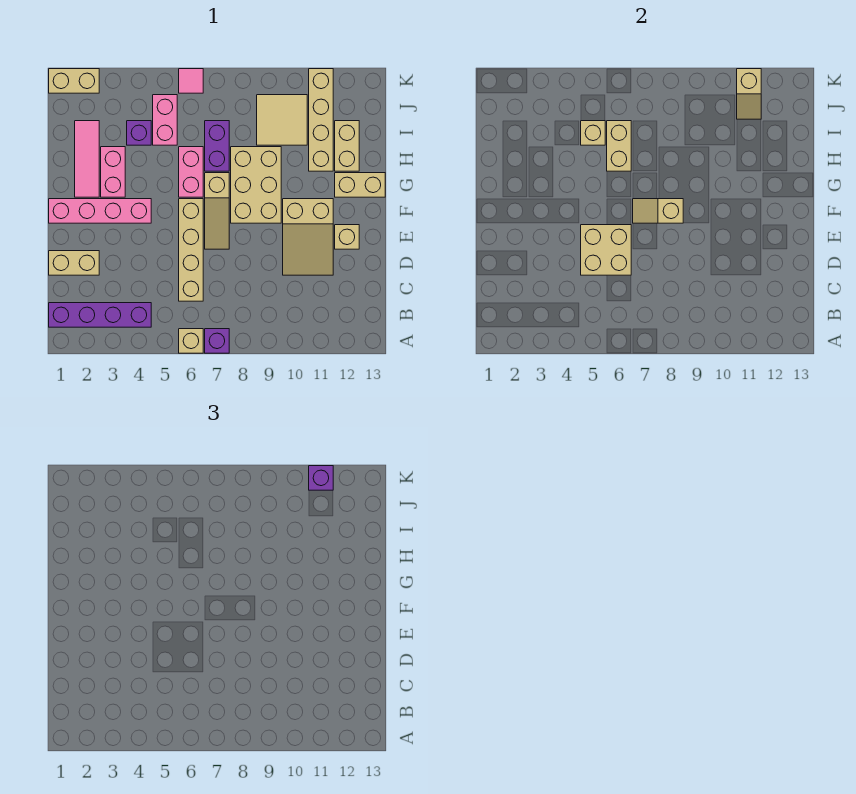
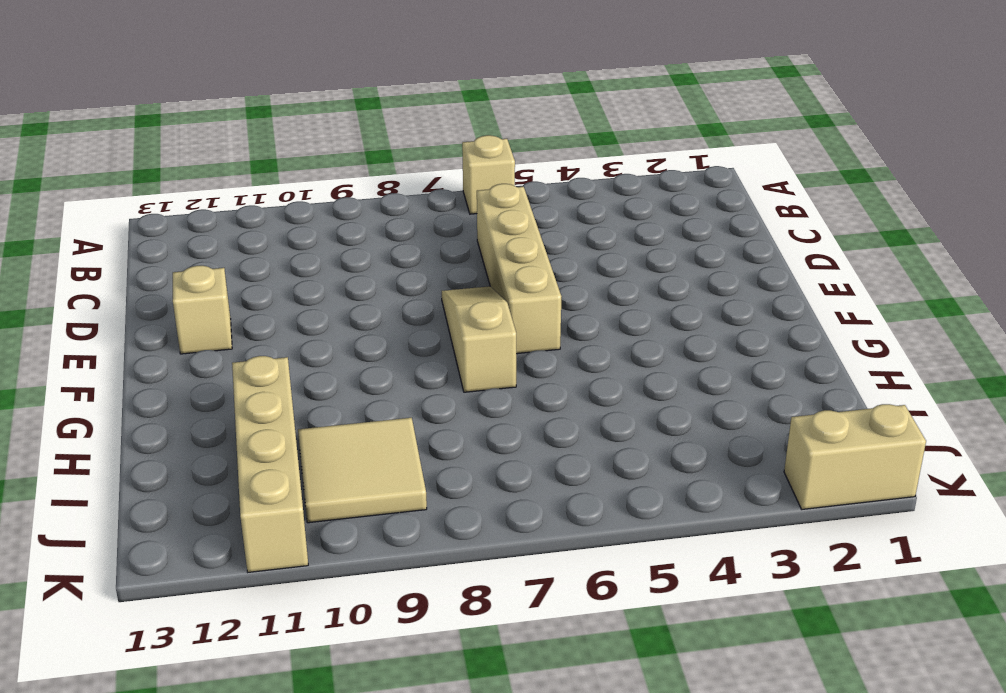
none -> purple brick A7 level 1
none -> purple brick B1:B4 level 1
none -> tan brick D1:D2 level 1

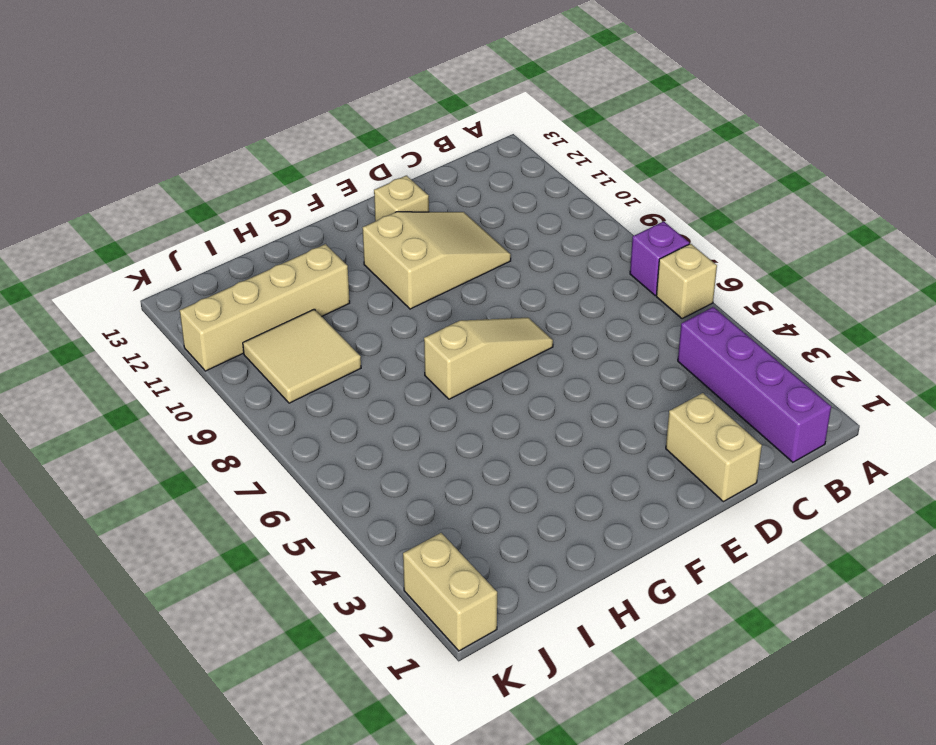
none -> tan brick C6:F6 level 1
none -> pink brick F1:F4 level 1
none -> tan brick F8:H9 level 1

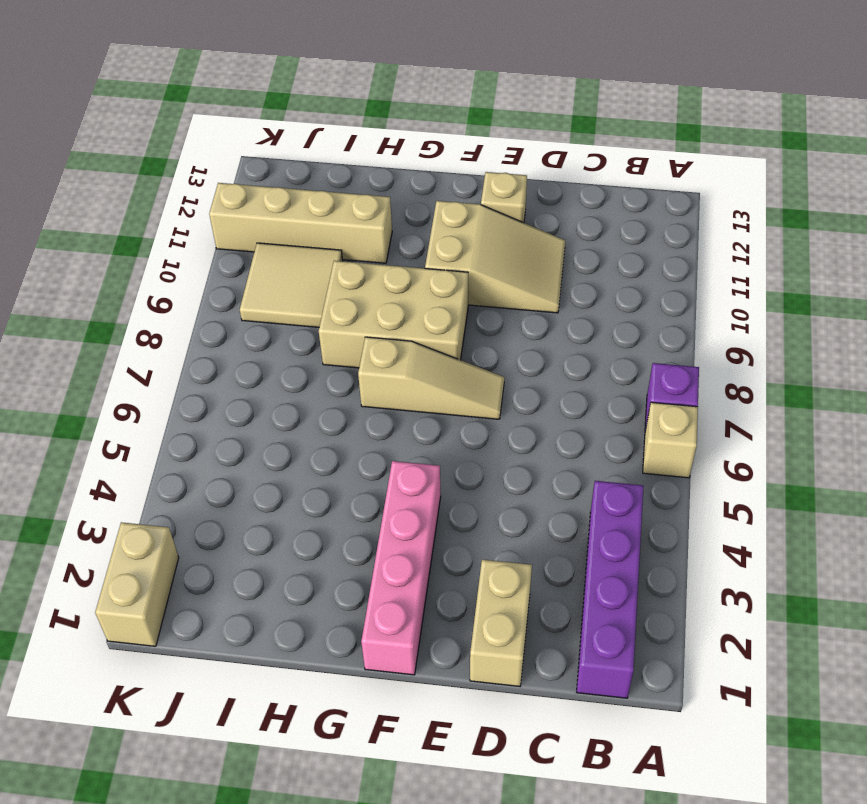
none -> tan brick C6:F6 level 1
none -> pink tile G2:I2 level 1
none -> pink brick G3:H3 level 1

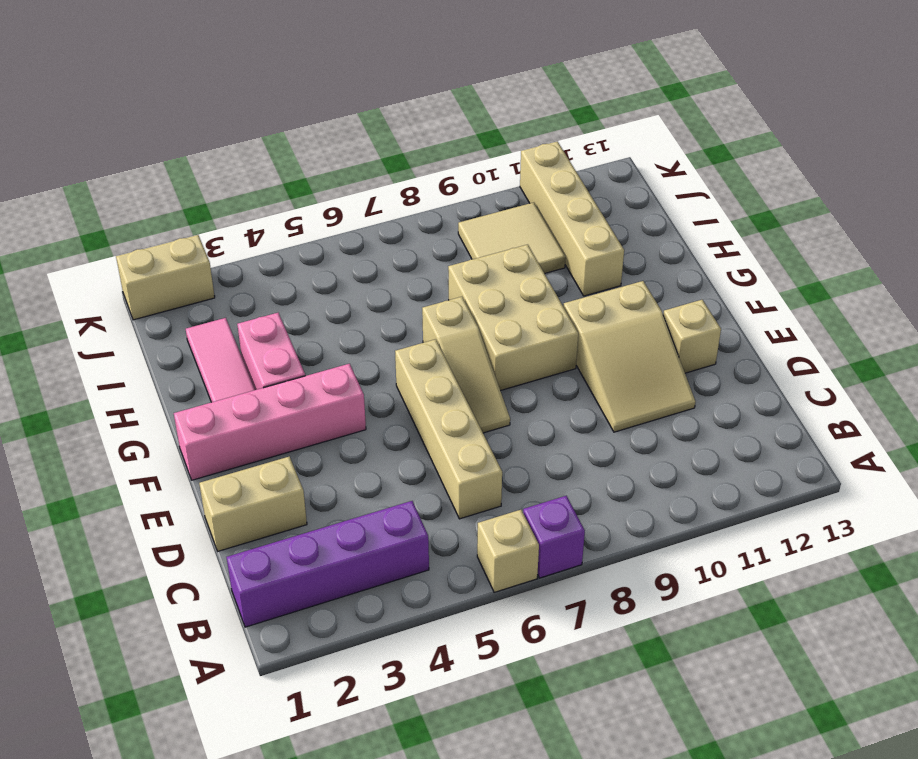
none -> pink brick G6:H6 level 1
none -> tan brick G12:G13 level 1
none -> purple brick H7:I7 level 1

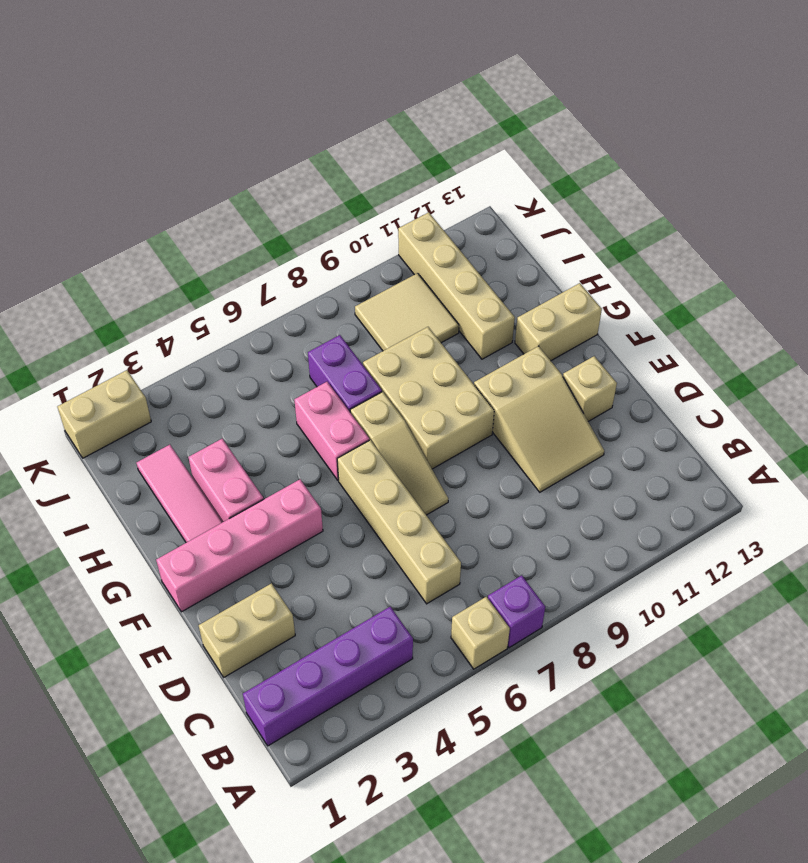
none -> tan brick H12:I12 level 1
none -> purple brick I4 level 1
none -> pink brick I5:J5 level 1

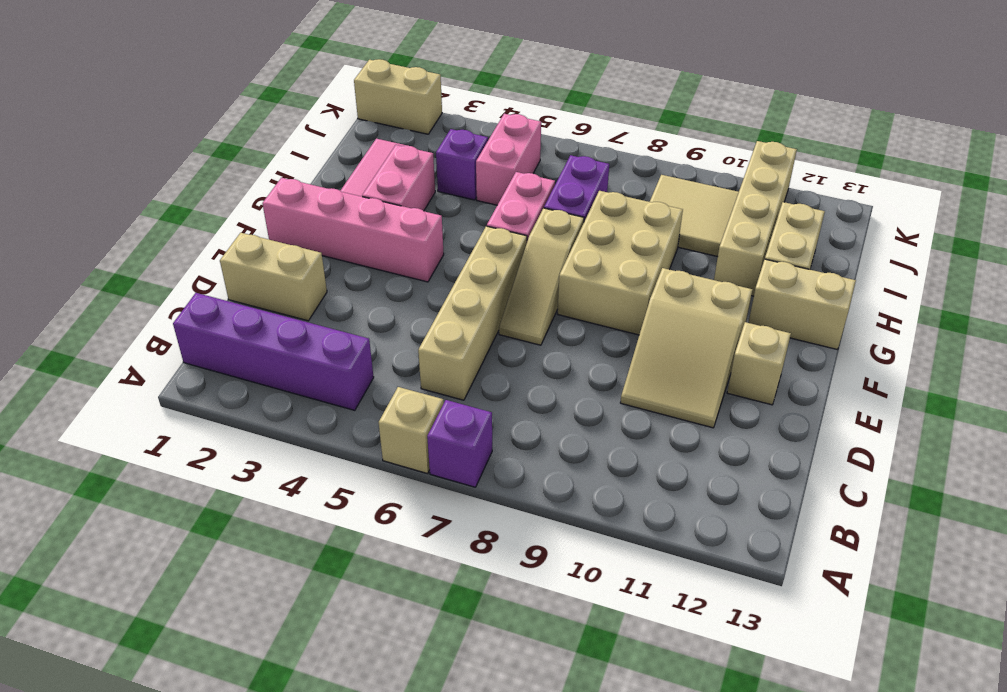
none -> pink tile K6 level 1
none -> tan brick D5:E6 level 2
none -> tan slope F7:F8 level 2 top 8

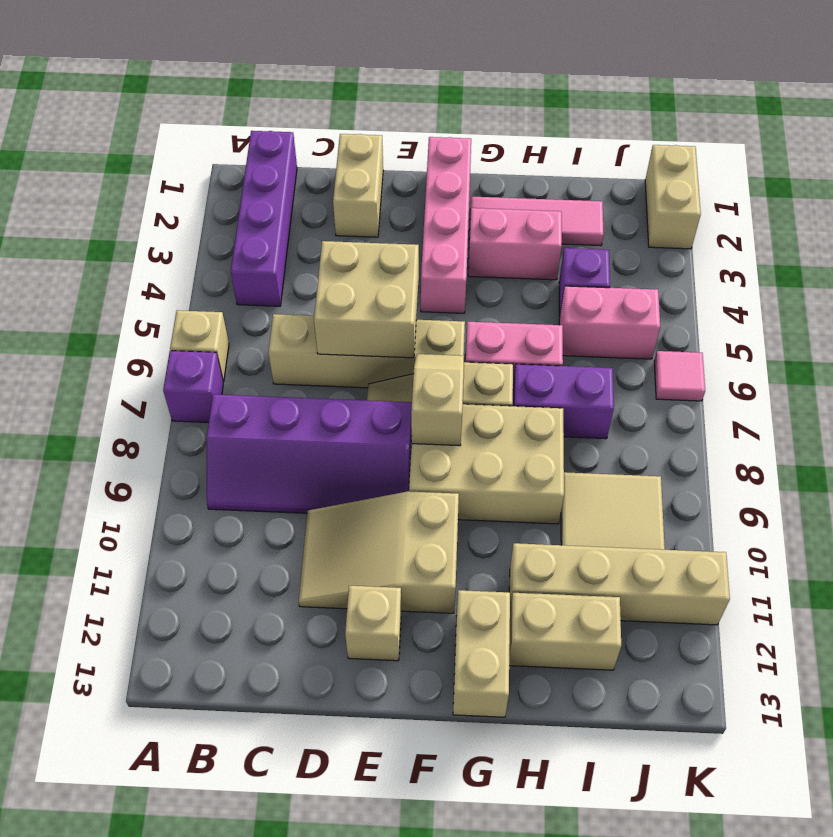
purple slope B8:E9 level 1 top 8 -> none
none -> tan brick H6:I6 level 2
none -> tan brick I5 level 2
none -> tan slope J11:K11 level 2 top K

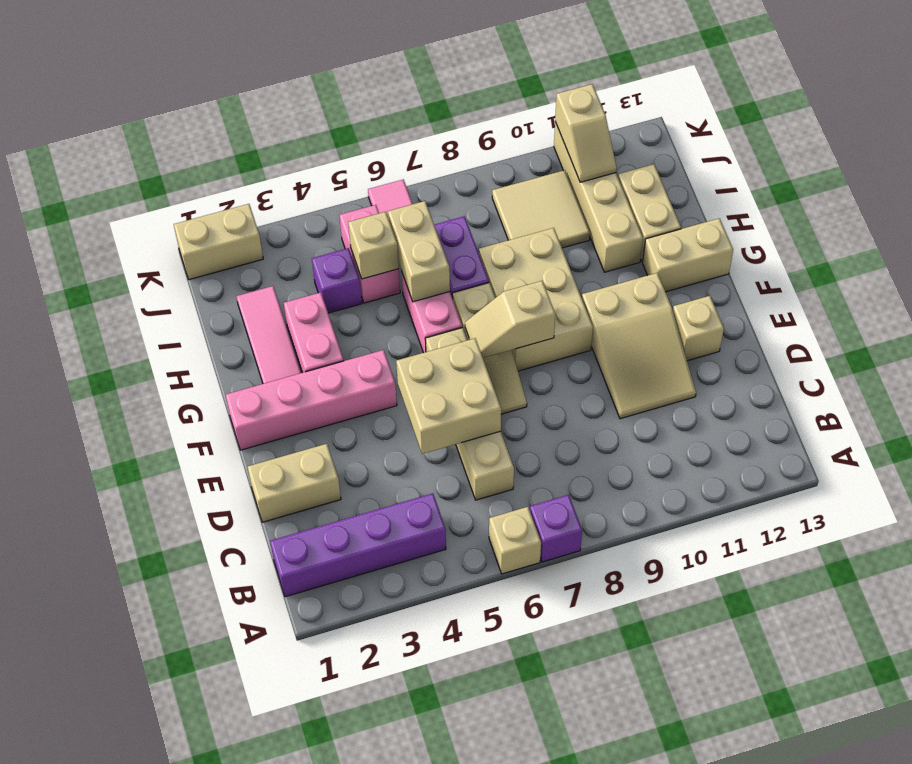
none -> purple brick K11 level 3

